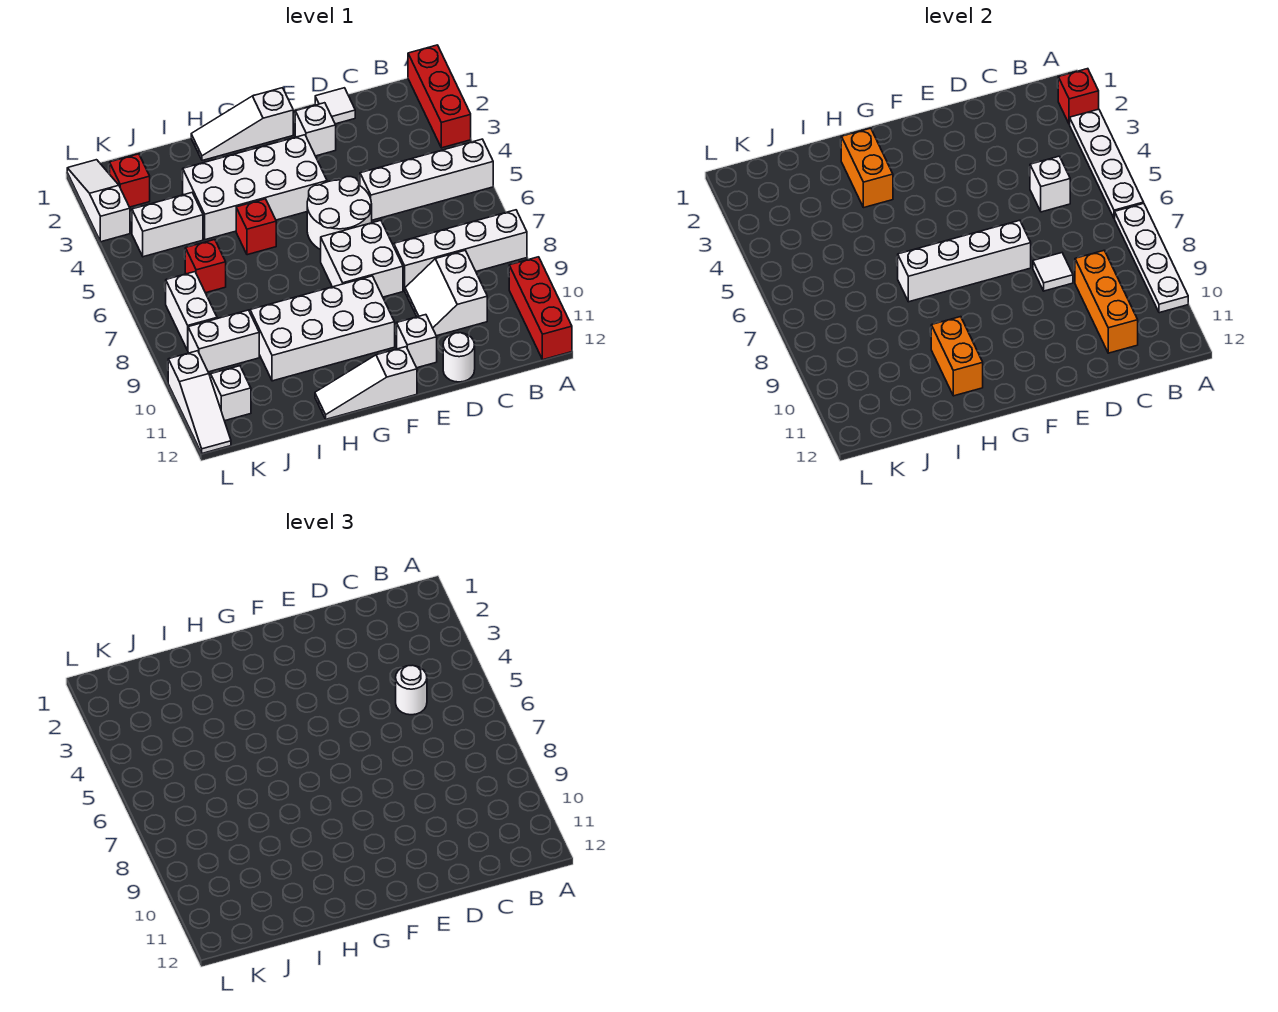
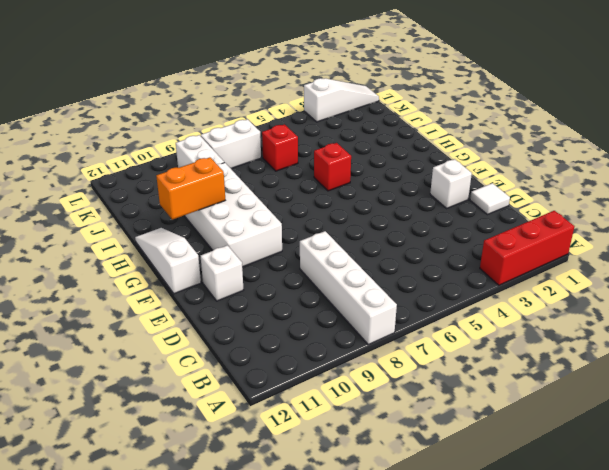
none -> white brick A5:D5 level 1
none -> red brick A10:A12 level 1
none -> white slope C9:D10 level 1 top C
none -> white round brick D12 level 1

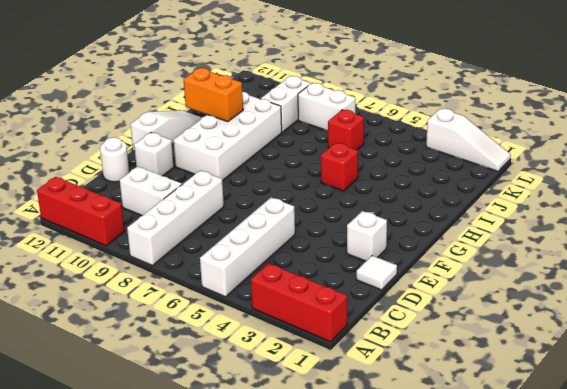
none -> white round brick E5:F6 level 1
none -> white brick E7:F8 level 1
none -> white slope F1:H1 level 1 top F
none -> white brick F3:I4 level 1

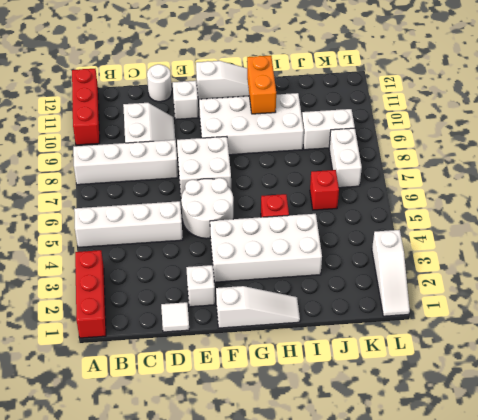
none -> white brick J4:K4 level 1
none -> red brick K2 level 1
none -> white brick K11 level 1
none -> white slope L10:L12 level 1 top 10

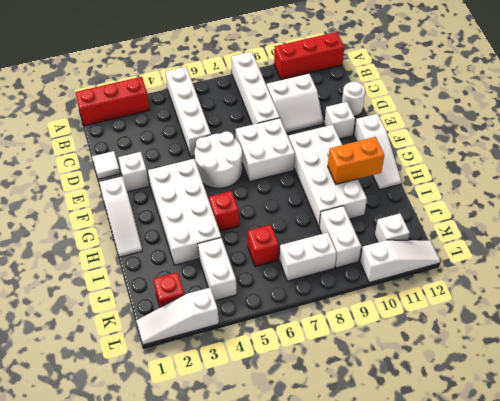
none -> red brick A2 level 2
none -> white plate A3:A6 level 2
none -> white plate A7:A10 level 2
none -> white brick C5 level 2

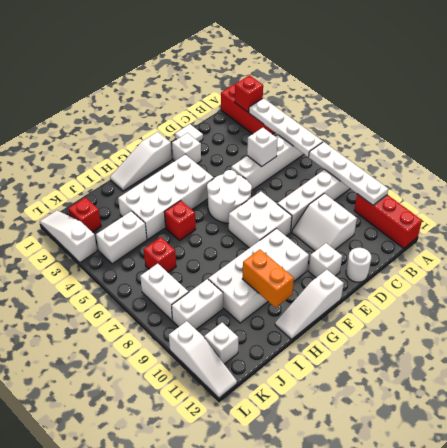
none -> orange brick C9:C11 level 2
none -> white tile D8 level 2
none -> white brick E7:H7 level 2
none -> orange brick H2:H3 level 2

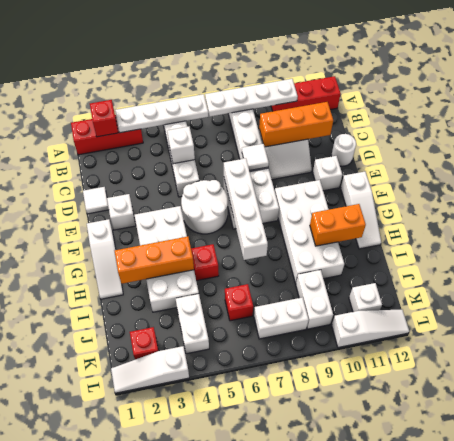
orange brick H2:H4 level 2 -> orange brick H2:H3 level 2
none -> white round brick C5 level 3

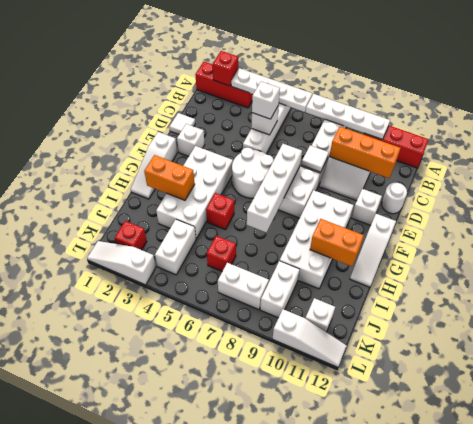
white brick C5 level 3 -> white round brick C5 level 3

